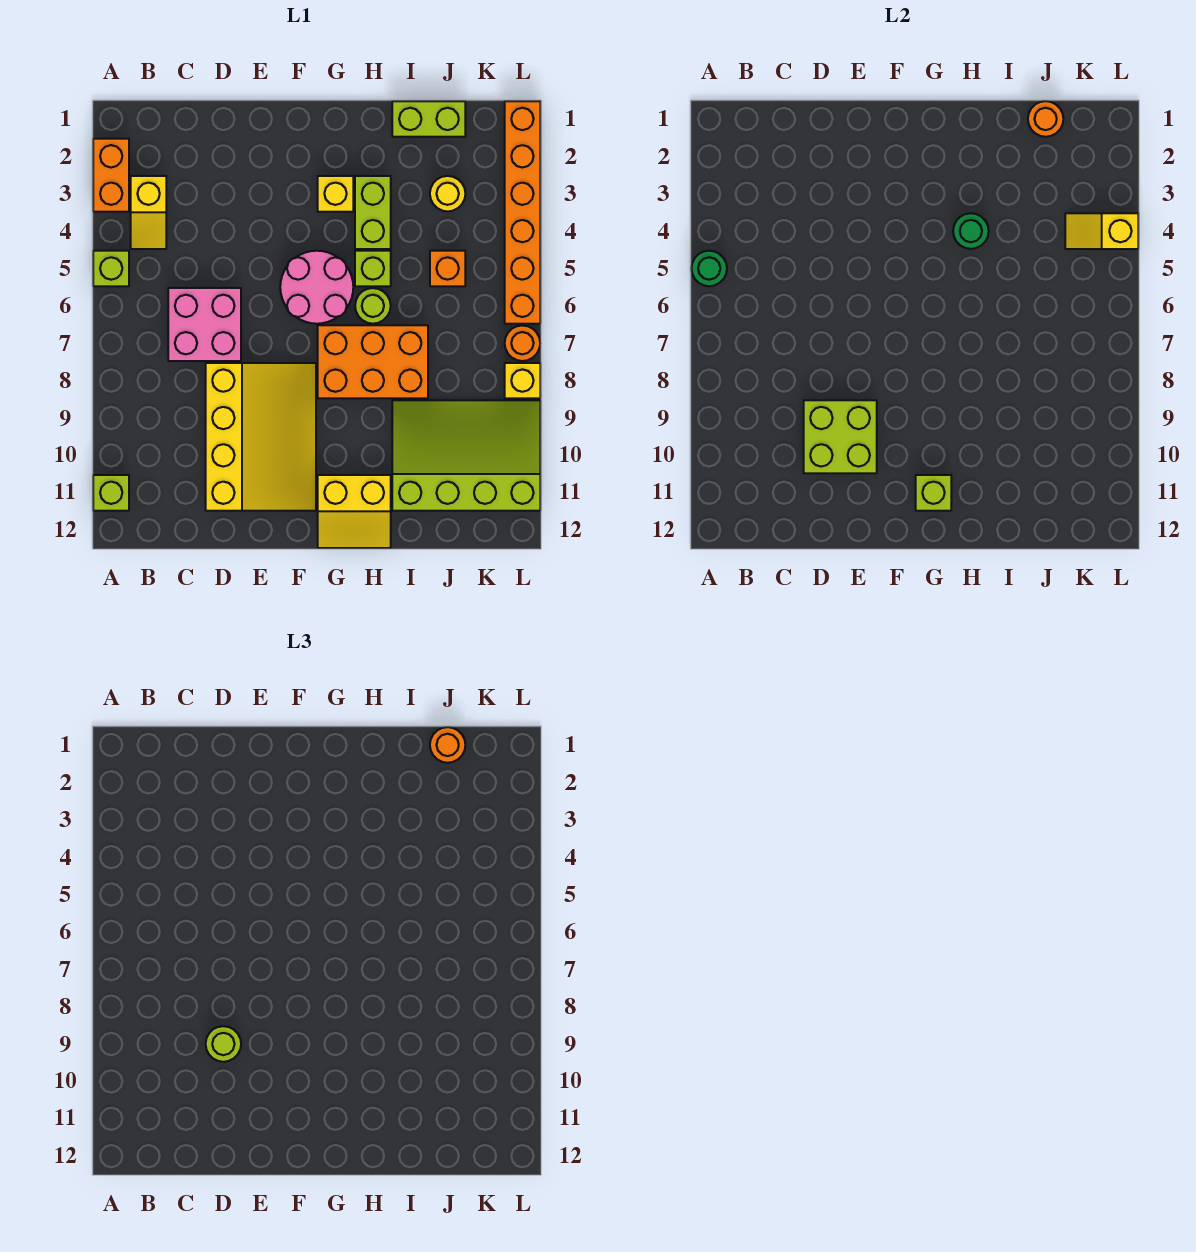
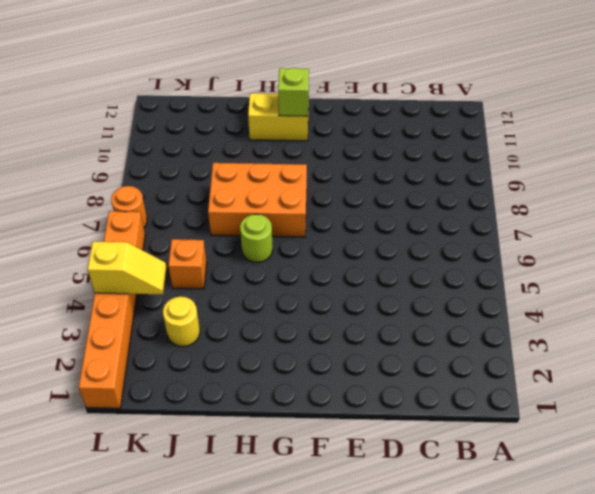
none -> orange brick A2:A3 level 1
none -> lime brick A5 level 1
none -> lime brick A11 level 1

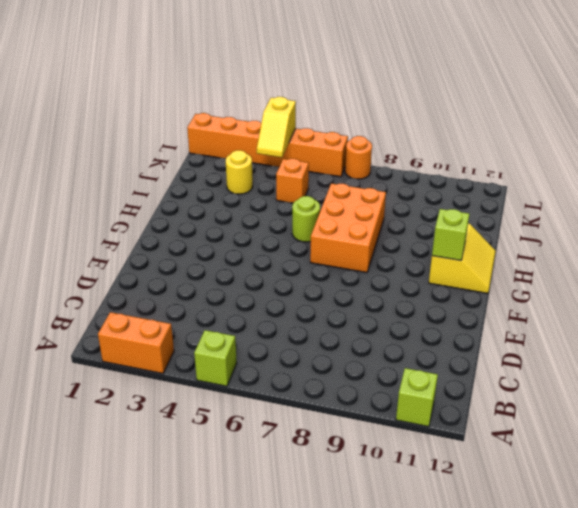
none -> yellow slope B3:B4 level 1 top 3
none -> pink brick C6:D7 level 1
none -> yellow slope D8:F11 level 1 top D

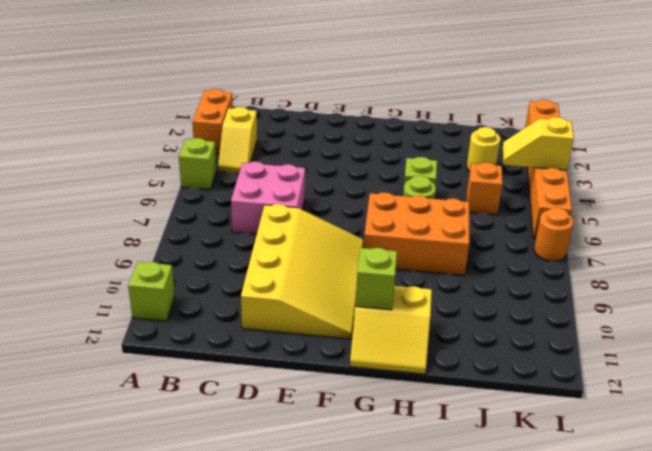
none -> pink round brick F5:G6 level 1
none -> yellow brick G3 level 1
none -> lime brick H3:H4 level 1

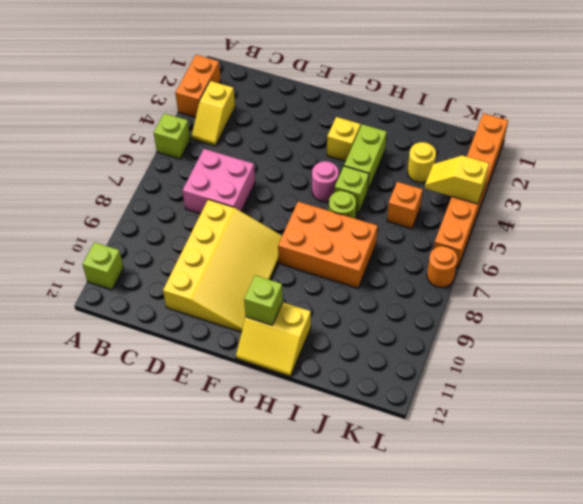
pink round brick G5 level 1 -> pink round brick F5:G6 level 1
none -> lime brick I1:J1 level 1
none -> lime slope I9:L11 level 1 top 11
none -> yellow brick L8 level 1

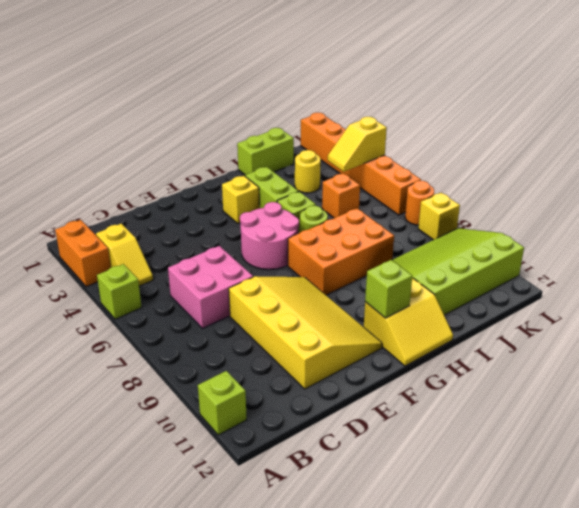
none -> green round brick A5 level 2
none -> lime brick D9:E10 level 2
none -> green round brick H4 level 2

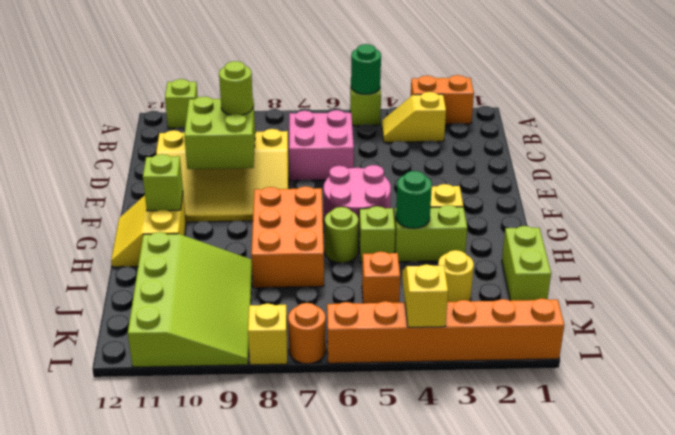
none -> orange round brick J1 level 2
none -> orange round brick J1 level 3

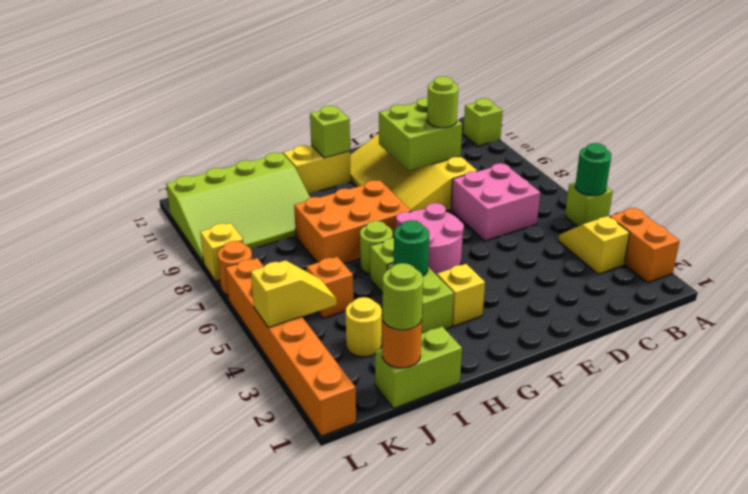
lime round brick J1 level 3 -> orange round brick J1 level 3

